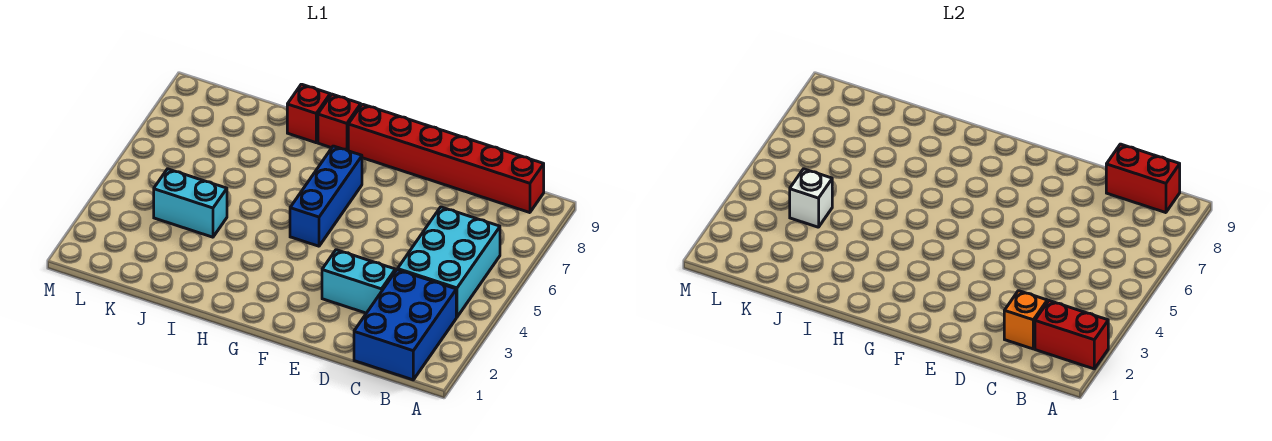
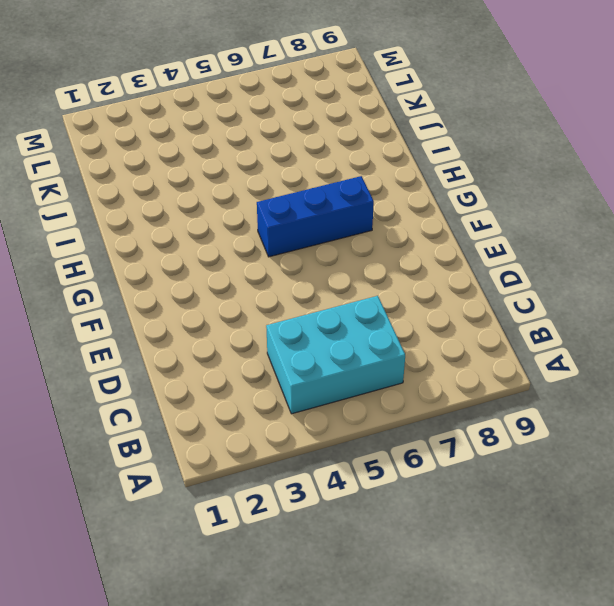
none -> blue brick B1:C3 level 1
none -> red brick B9:G9 level 1
none -> cyan brick D3:E3 level 1

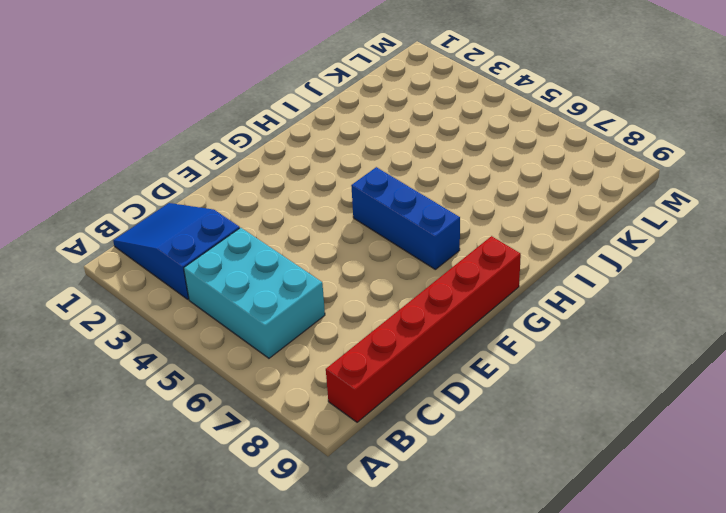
blue slope B1:C3 level 1 top 3 -> blue brick B1:C3 level 1
none -> cyan brick D3:E3 level 1
none -> red brick H9 level 1
none -> red brick I9 level 1

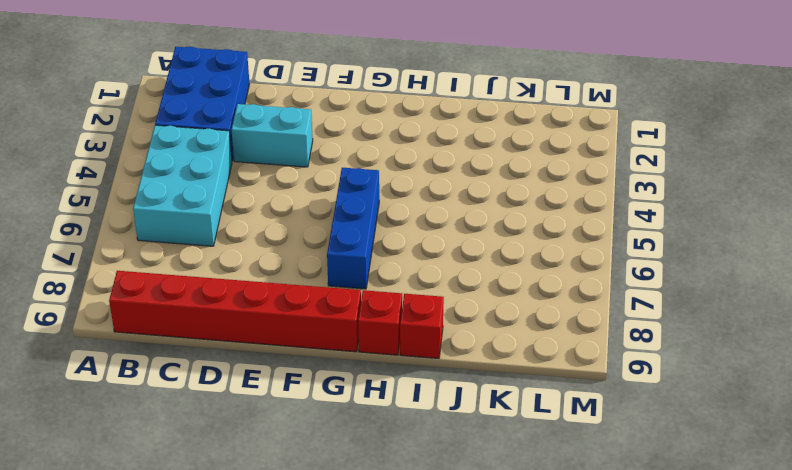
none -> cyan brick J4:K4 level 1
none -> red brick A2:B2 level 2
none -> red brick B9:C9 level 2

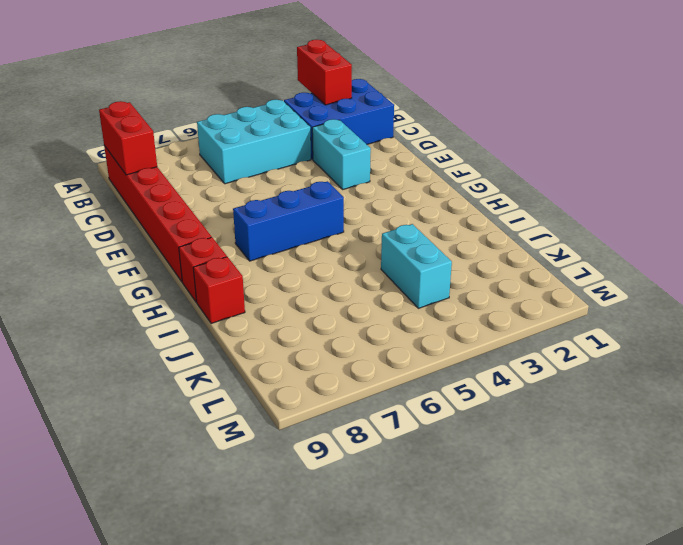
none -> orange brick C2 level 2
none -> white brick K4 level 2

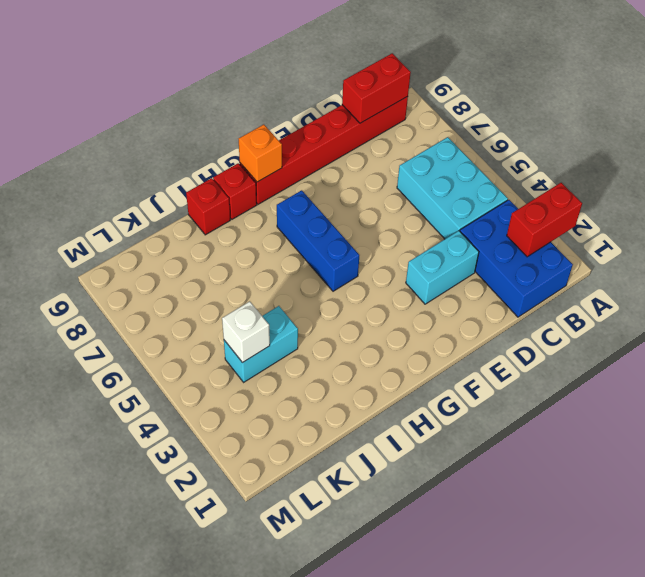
orange brick G9 level 2 -> orange brick C2 level 2

